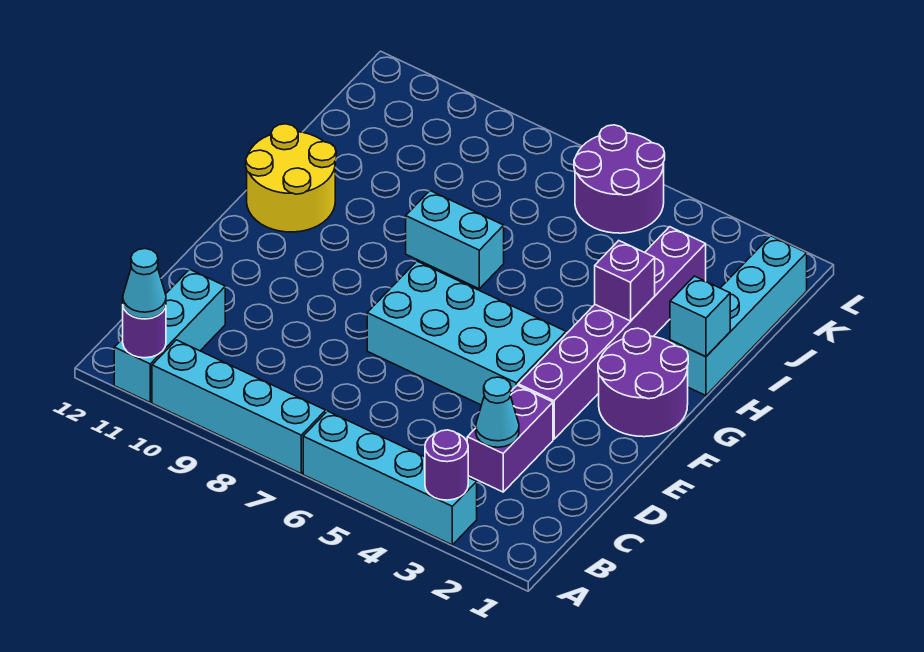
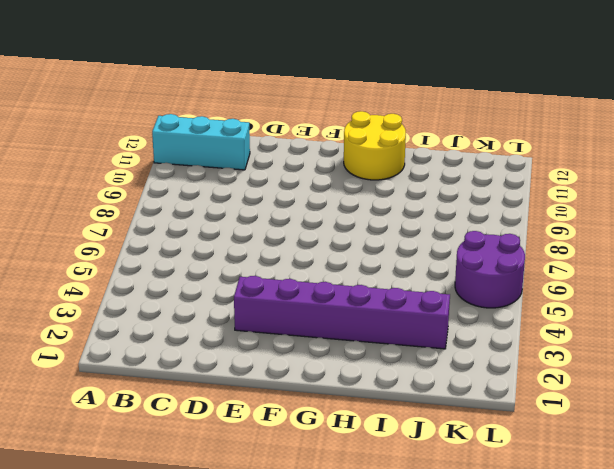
none -> cyan brick A3:A6 level 1
none -> cyan brick A7:A10 level 1
none -> purple brick C3:D3 level 1

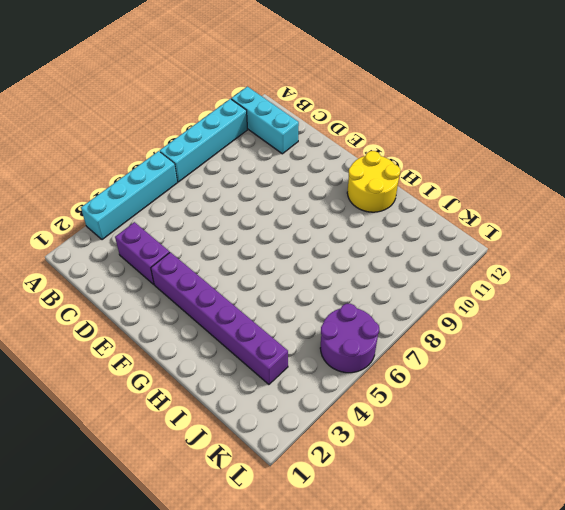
none -> cyan brick E4:F7 level 1
none -> purple round brick F1:G2 level 1
none -> cyan brick H1:K1 level 1

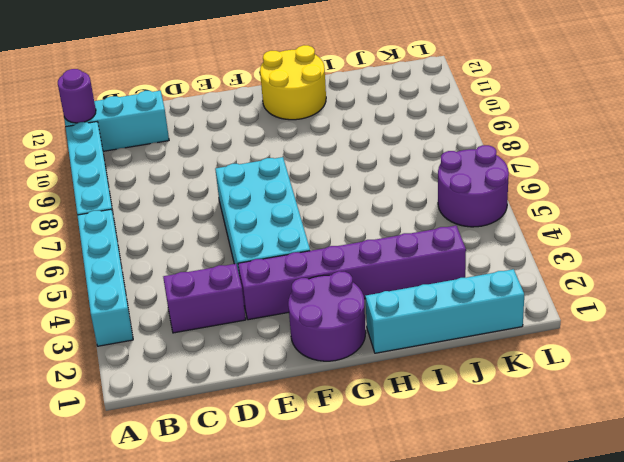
none -> cyan brick H7:H8 level 1
none -> purple round brick A3 level 2
none -> cyan cone C3 level 2

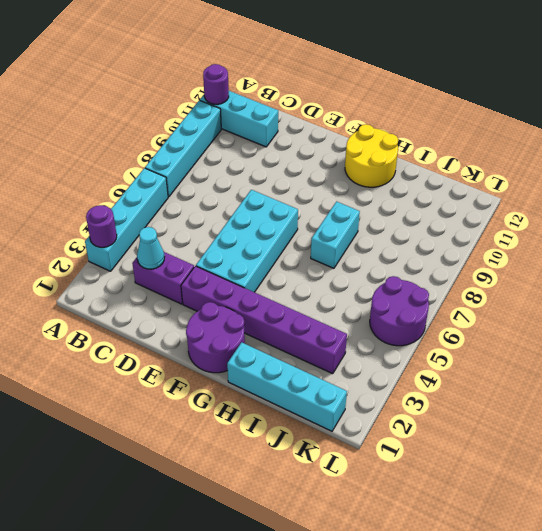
none -> cyan brick H1 level 2
none -> purple brick H3 level 2
none -> cyan cone A11 level 3

